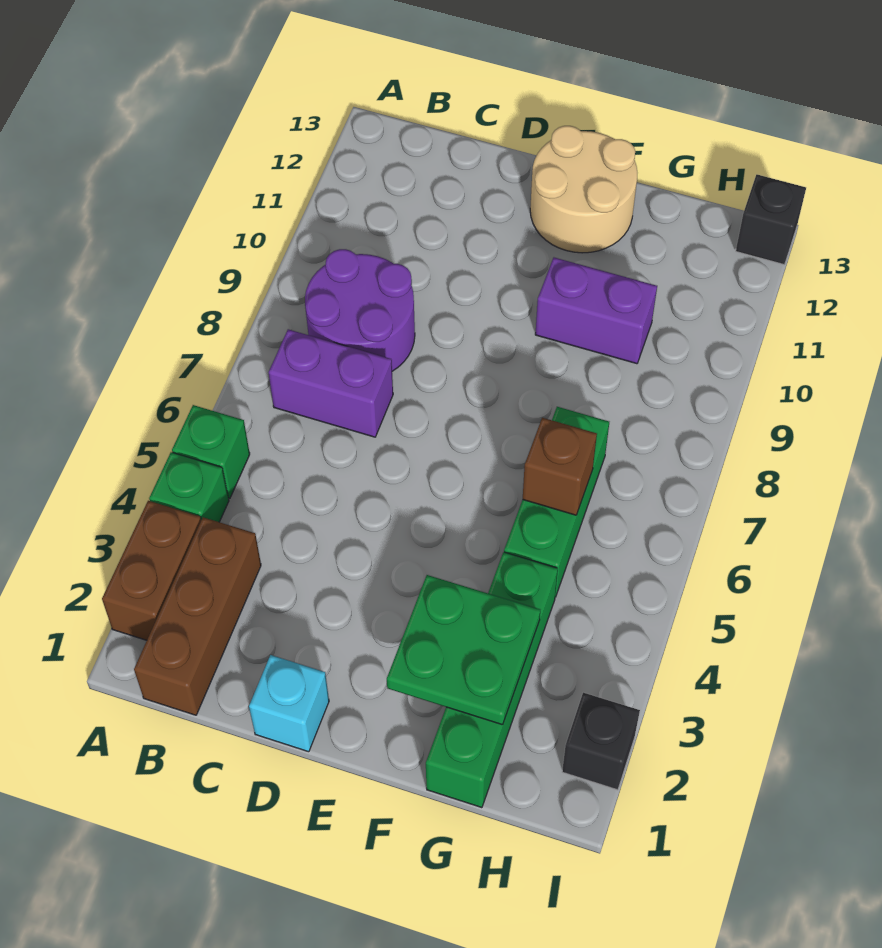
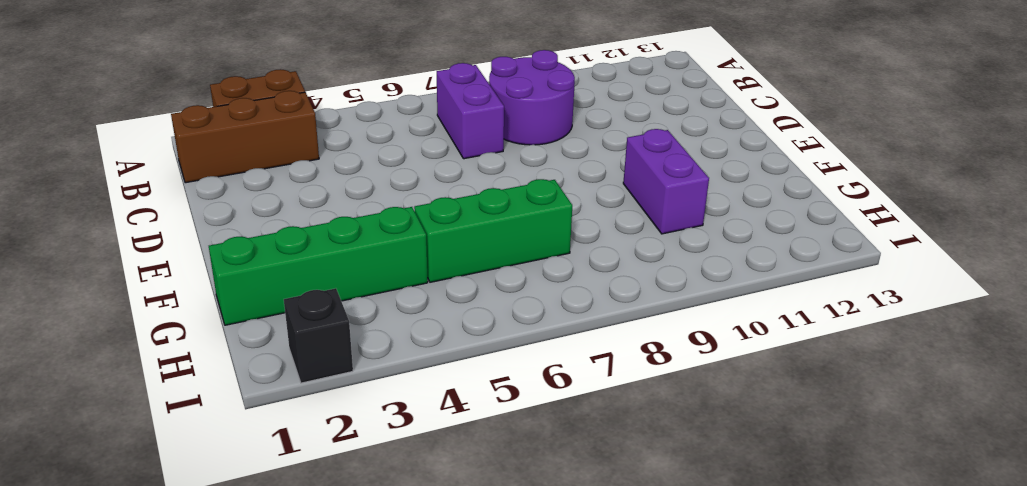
none -> green brick A4 level 1
none -> green brick A5 level 1
none -> cyan brick D1 level 1

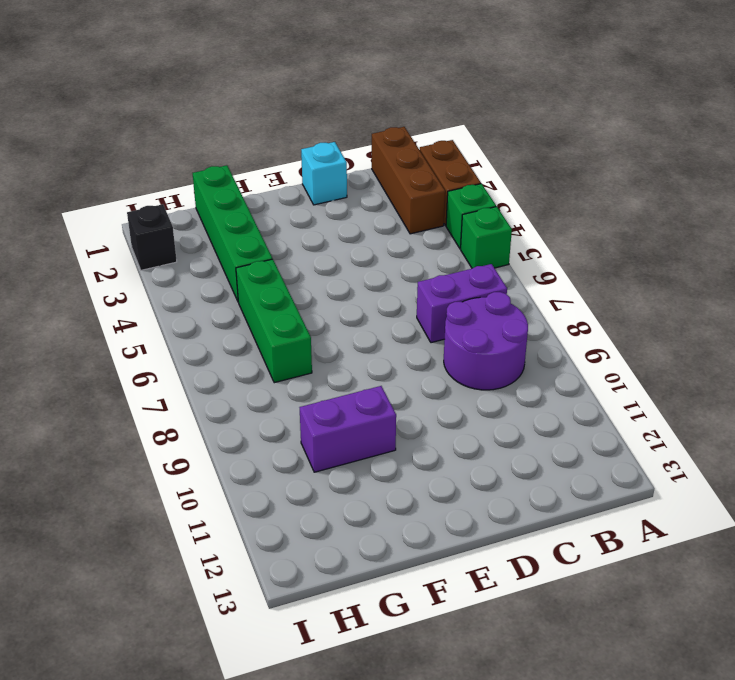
none -> tan round brick E12:F13 level 1
none -> black brick I13 level 1
none -> green plate F2:G3 level 2

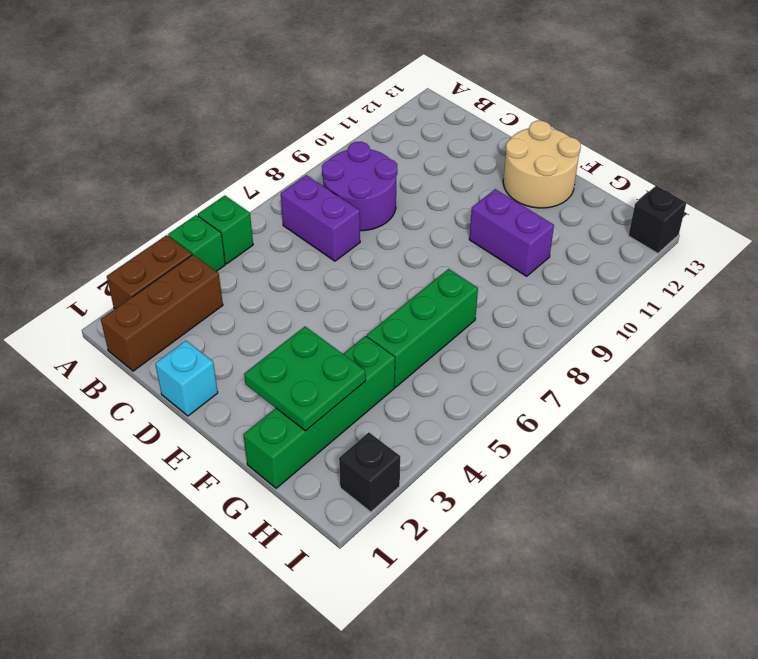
none -> brown brick G6 level 2

